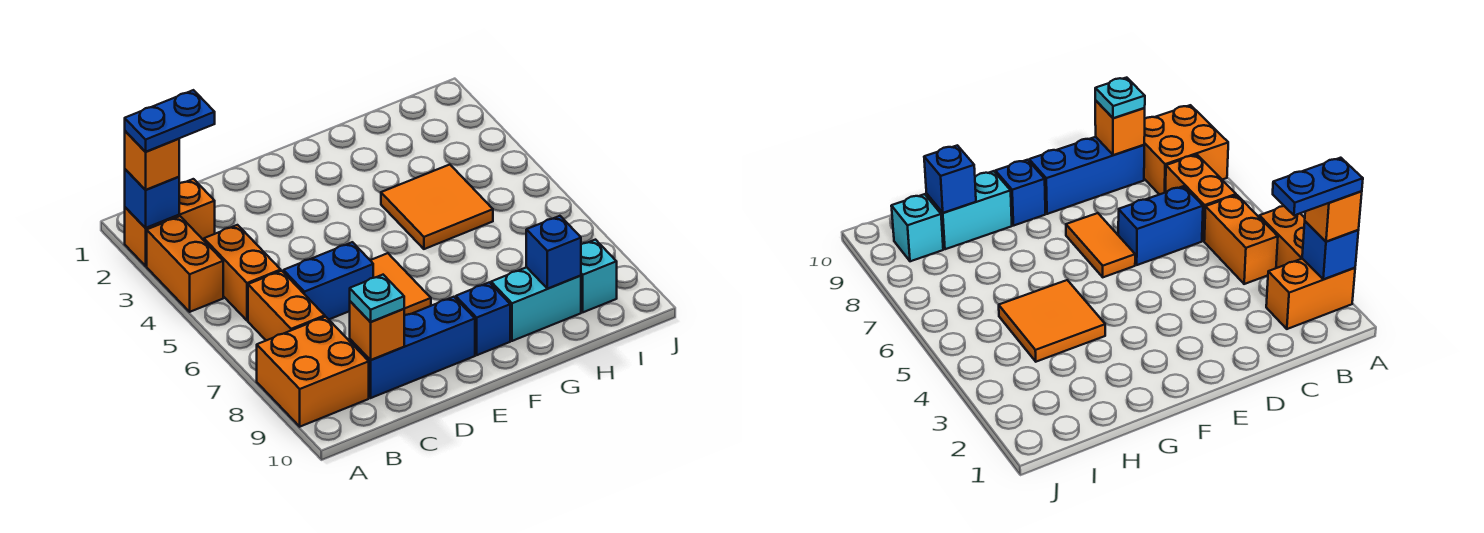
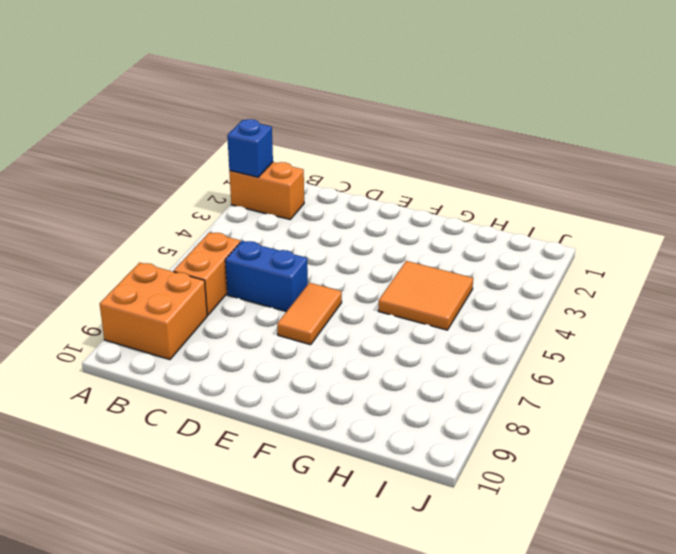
none -> orange brick A3:A4 level 1
none -> orange brick B4:B5 level 1
none -> blue brick C9:E9 level 1

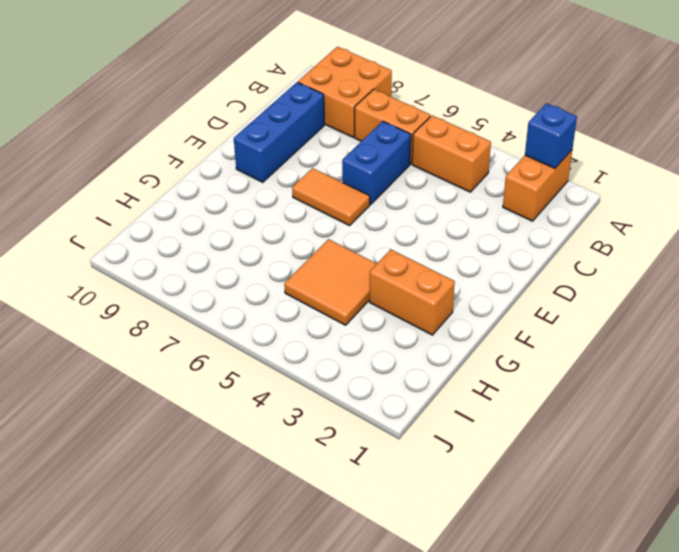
orange brick G2:G3 level 1 -> orange brick A3:A4 level 1
none -> blue brick F9 level 1
none -> cyan brick G9:H9 level 1
none -> cyan brick I9 level 1

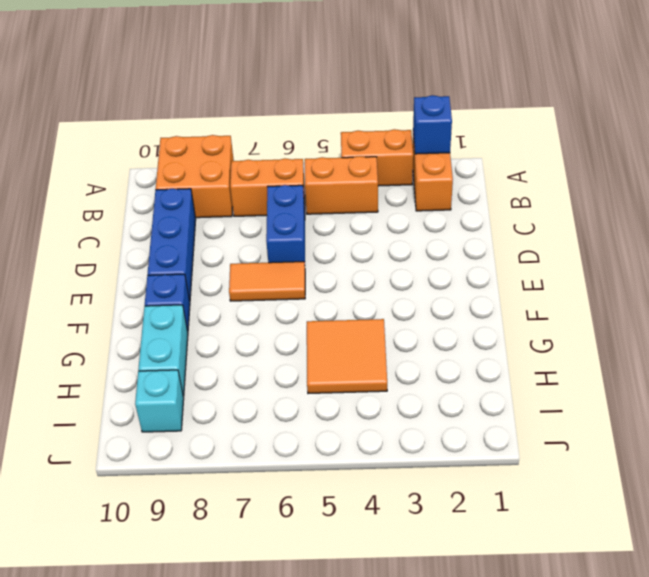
none -> orange brick C9 level 2
none -> blue brick H9 level 2
none -> orange brick A2 level 3

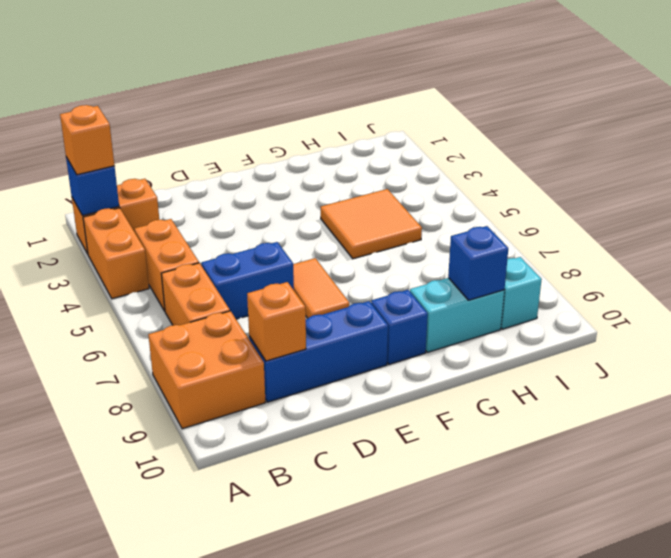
none -> cyan plate C9 level 3
none -> blue plate A2:B2 level 4

